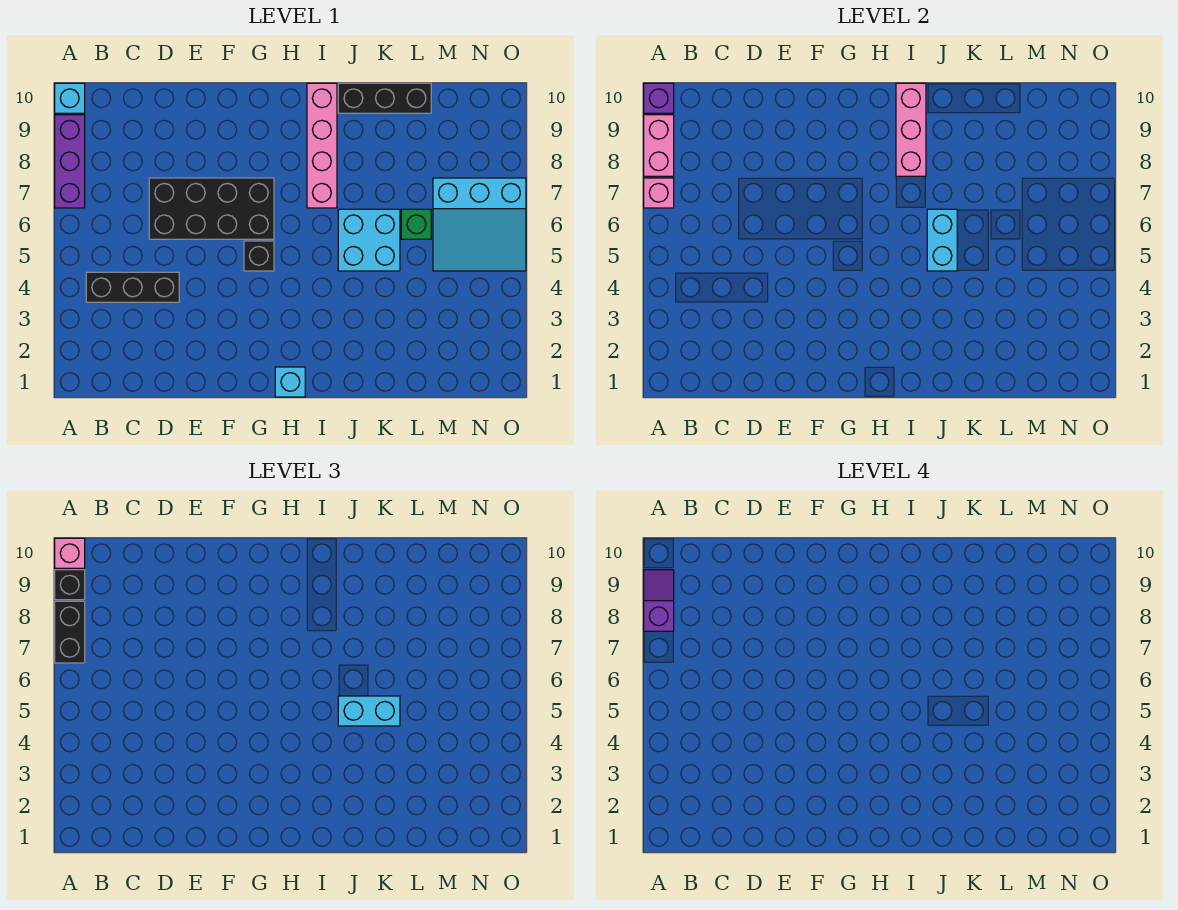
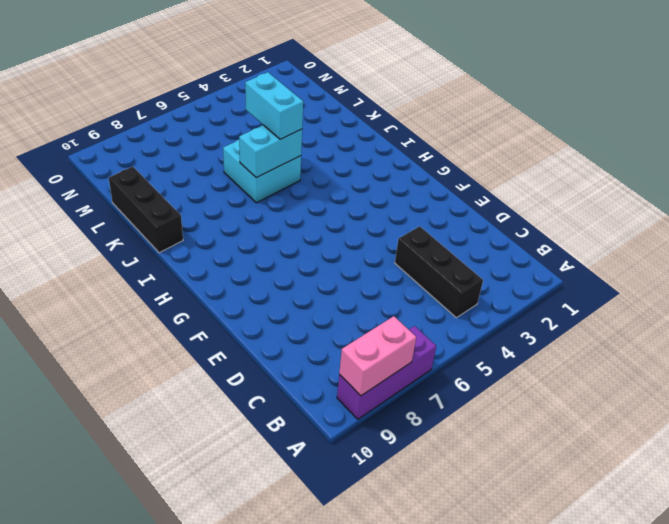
none -> cyan brick A10 level 1
none -> black brick D6:G7 level 1
none -> black brick G5 level 1

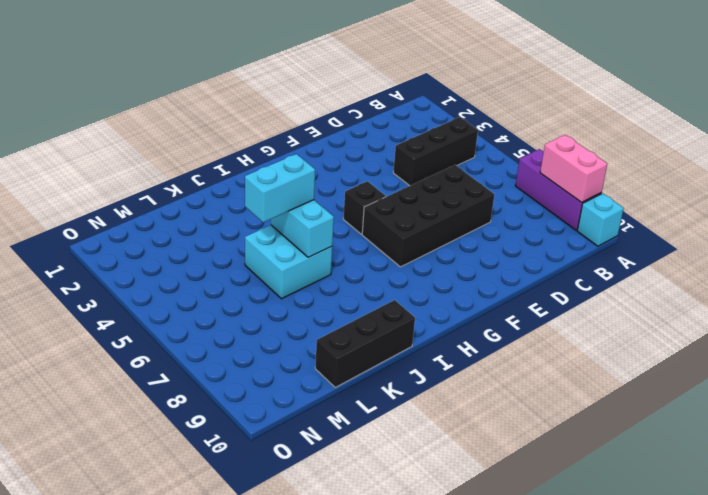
none -> cyan brick H1 level 1
none -> pink brick I7:I10 level 1
none -> green brick L6 level 1

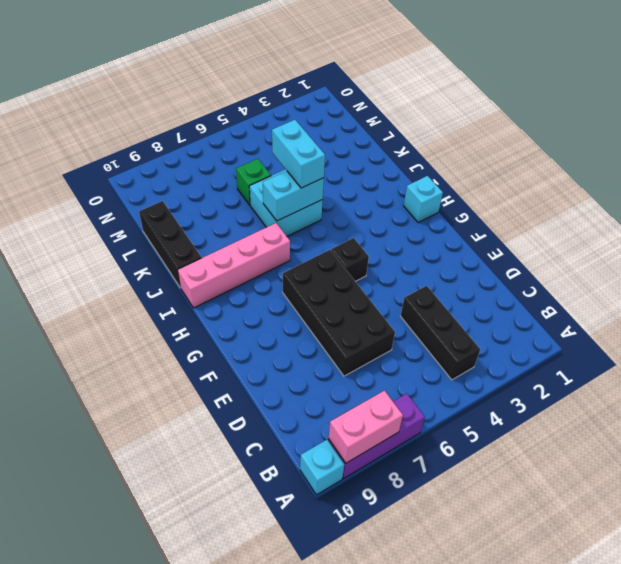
none -> cyan slope M5:O7 level 1 top 7
none -> pink brick A7 level 2
none -> purple brick A10 level 2

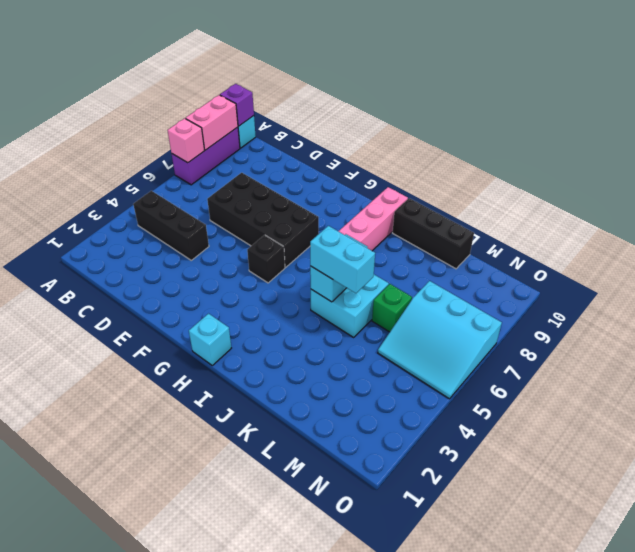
none -> pink brick I8:I10 level 2
none -> black brick A7:A8 level 3
none -> black brick A9 level 3

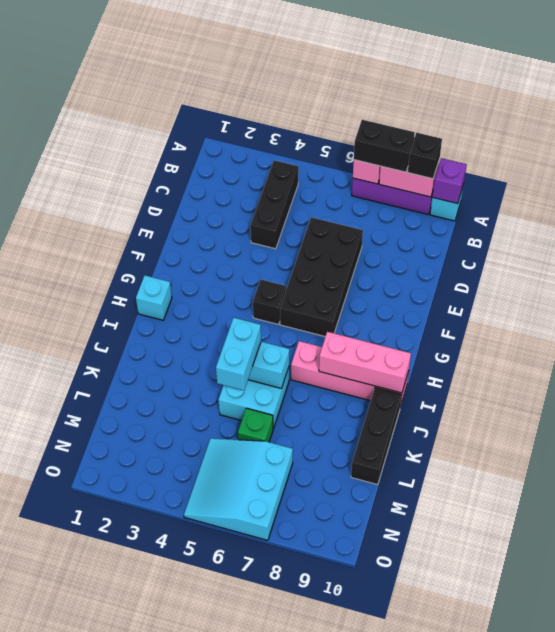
none -> pink brick A10 level 3
none -> purple slope A8:A9 level 4 top 8

